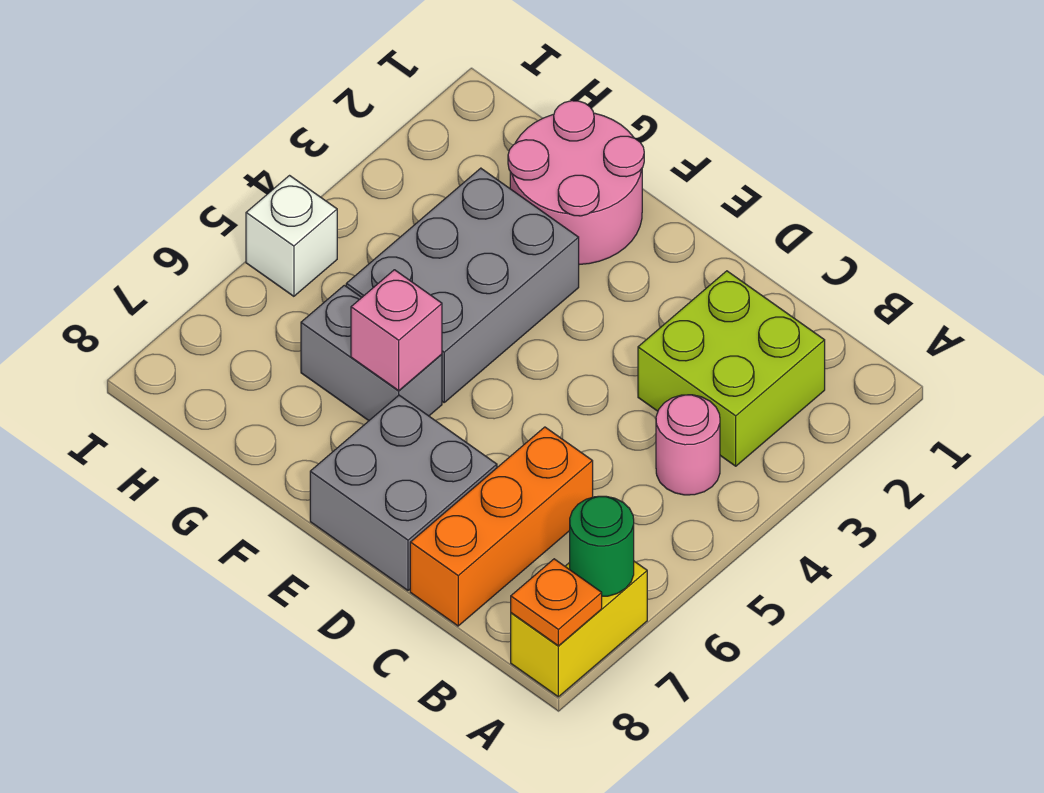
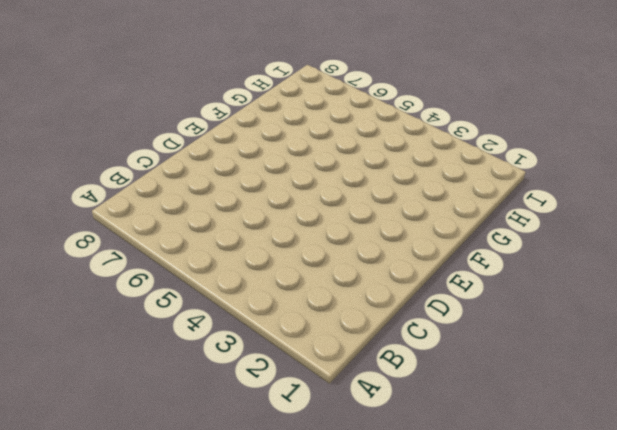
none -> yellow brick A7:A8 level 1
none -> lime brick B2:C3 level 1
none -> pink round brick B4 level 1

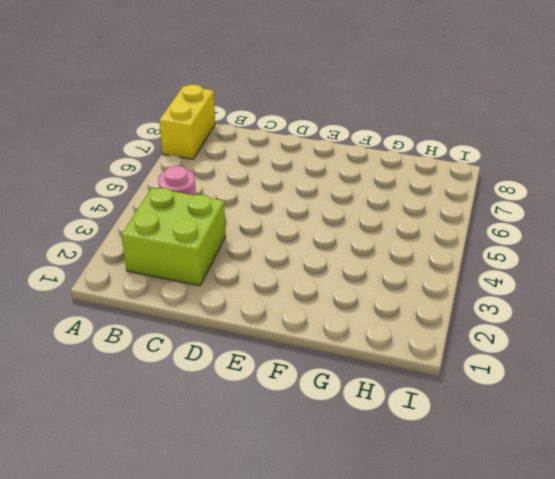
none -> orange brick C6:C8 level 1
none -> grey brick D7:E8 level 1
none -> pink round brick F1:G2 level 1

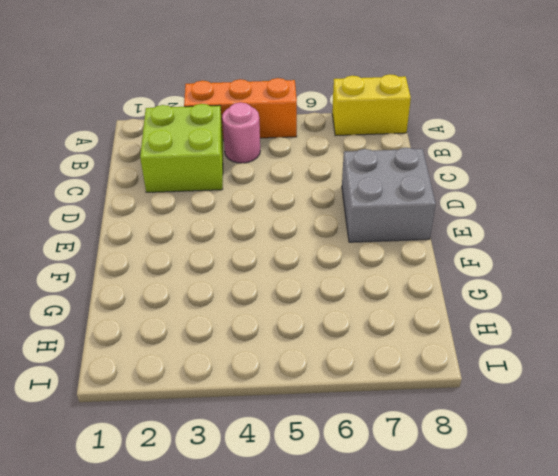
orange brick A3:A5 level 1 -> orange brick C6:C8 level 1
none -> pink round brick F1:G2 level 1
none -> grey brick F3:G5 level 1
none -> grey brick F6:G6 level 1

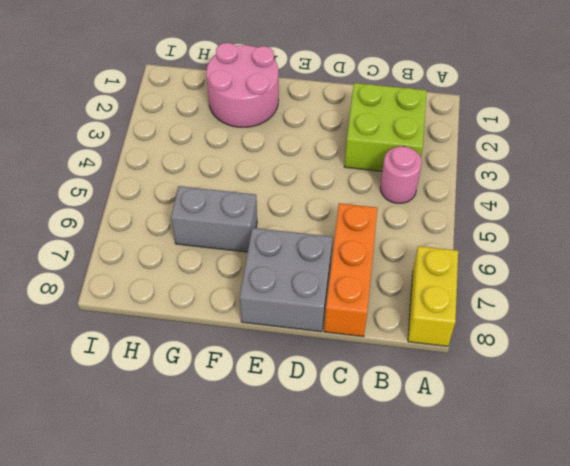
none -> grey brick F3:G5 level 1
none -> white brick I5 level 1
none -> green round brick A7 level 2

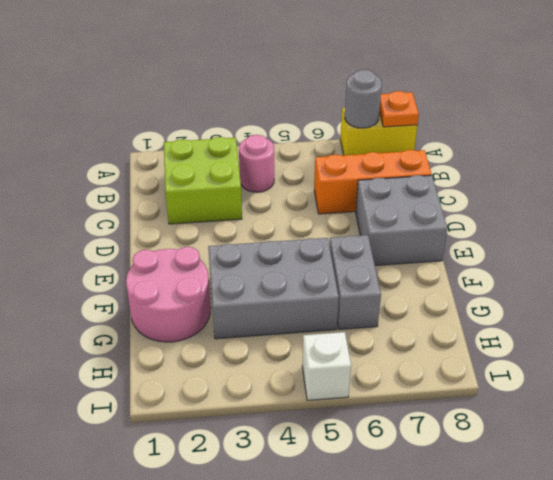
grey round brick A7 level 2 -> green round brick A7 level 2
none -> pink brick F6 level 2

